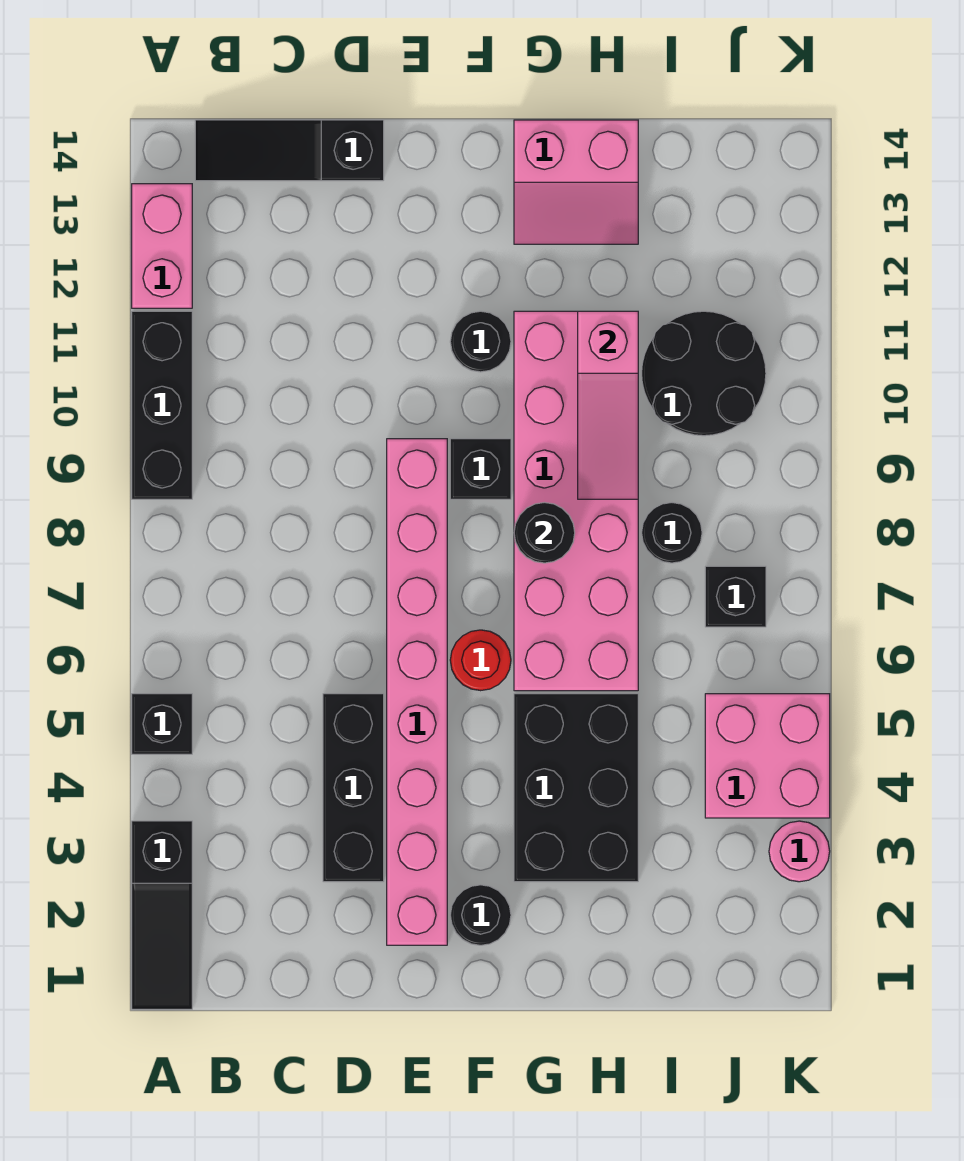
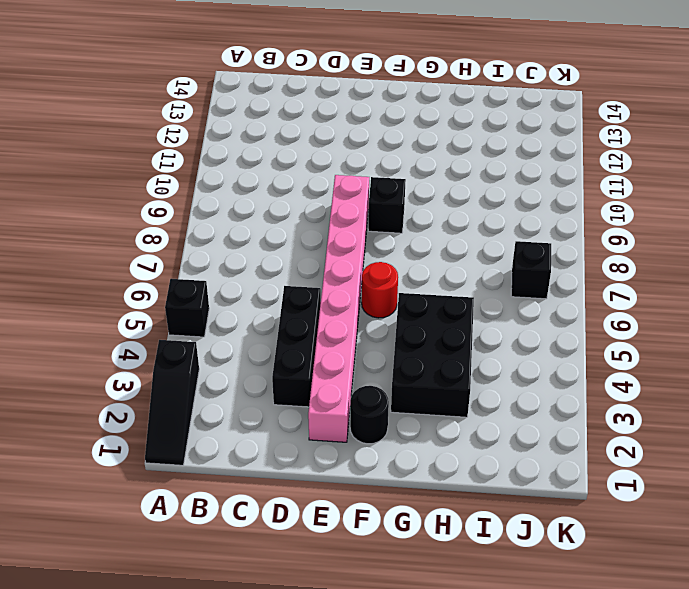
none -> black brick A9:A11 level 1
none -> pink brick A12:A13 level 1
none -> black slope B14:D14 level 1 top D

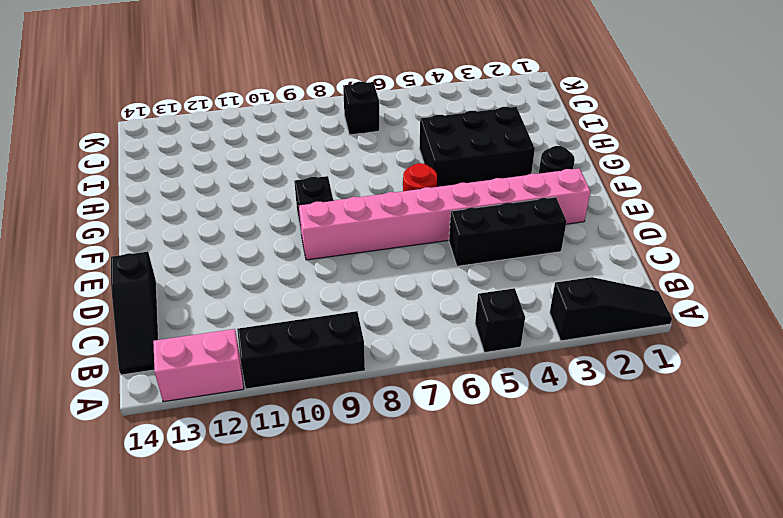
none -> black round brick F11 level 1
none -> pink brick G6:H11 level 1
none -> pink slope G13:H14 level 1 top 14

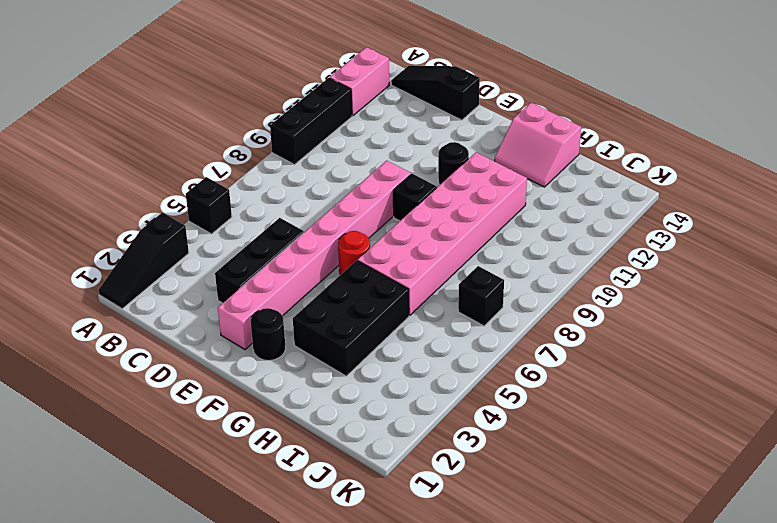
none -> black round brick I8 level 1
none -> black round brick I10:J11 level 1
none -> pink brick J4:K5 level 1

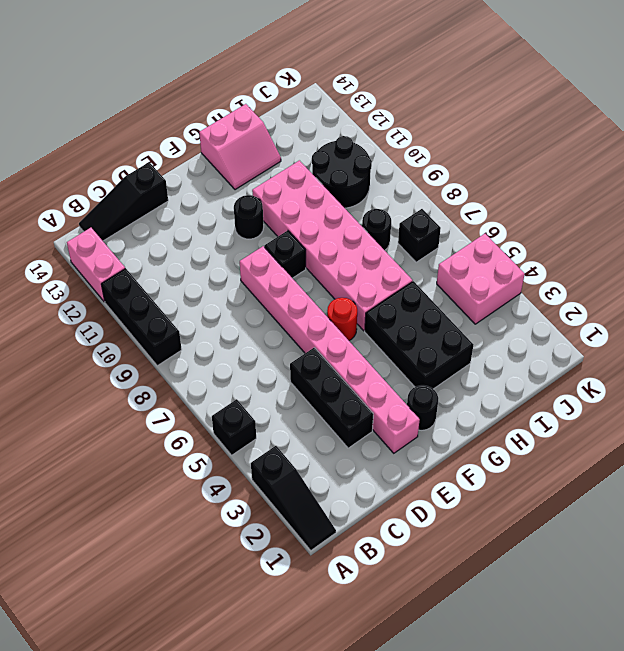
none -> pink round brick K3 level 1
none -> black round brick G8 level 2
none -> pink slope H9:H11 level 2 top 11

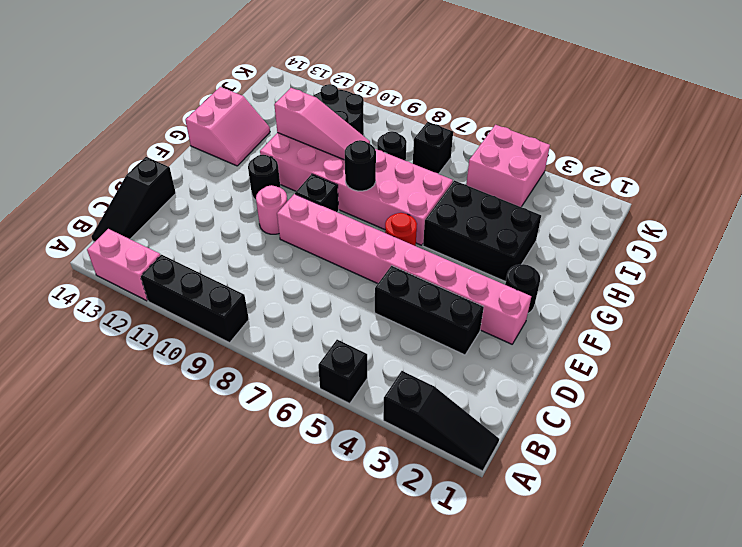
pink round brick E10 level 1 -> pink round brick K3 level 1

